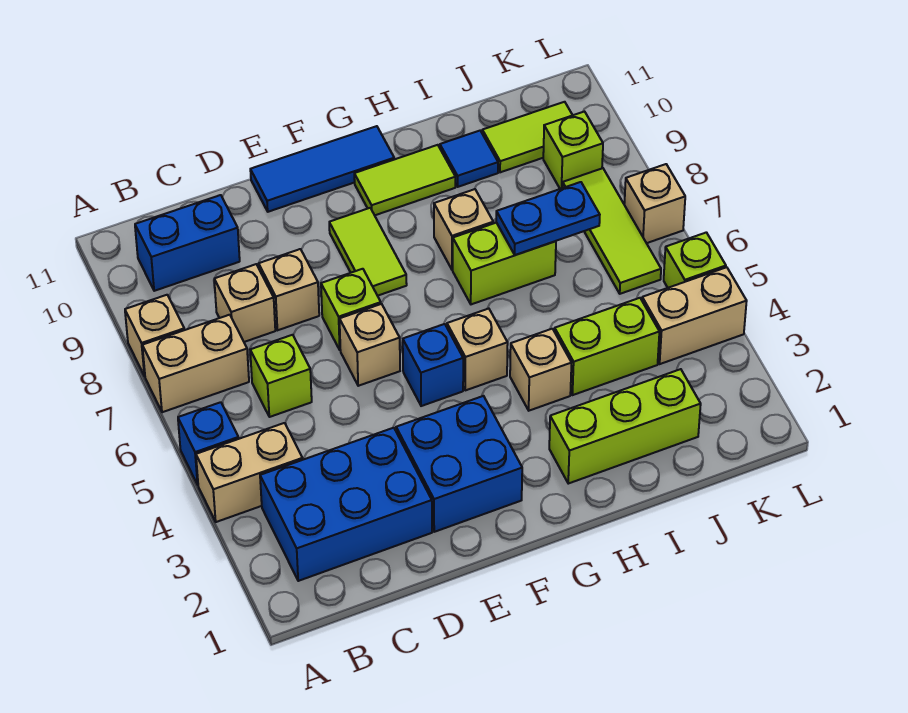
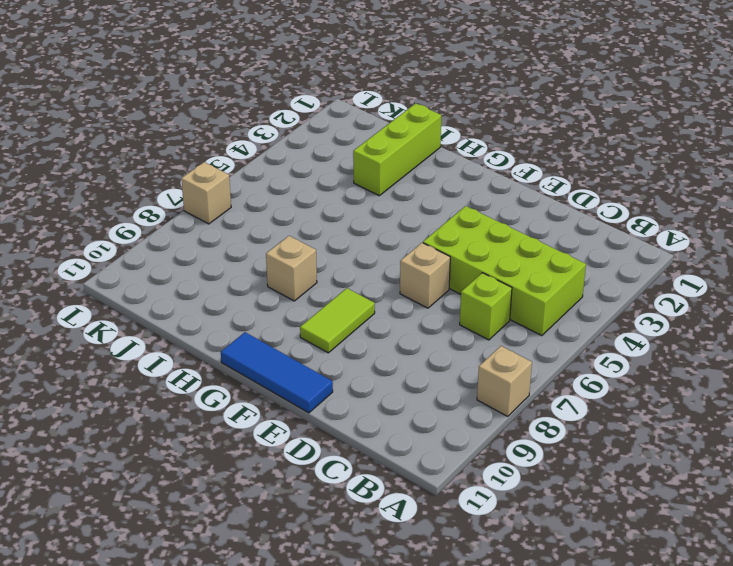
lime brick B4:E5 level 1 -> tan brick A4:B4 level 1
lime brick I1:I3 level 1 -> lime brick H2:J2 level 1
none -> blue brick A5 level 1
none -> tan brick A7:B7 level 1
none -> blue brick B2:D3 level 1
none -> blue brick B10:C10 level 1

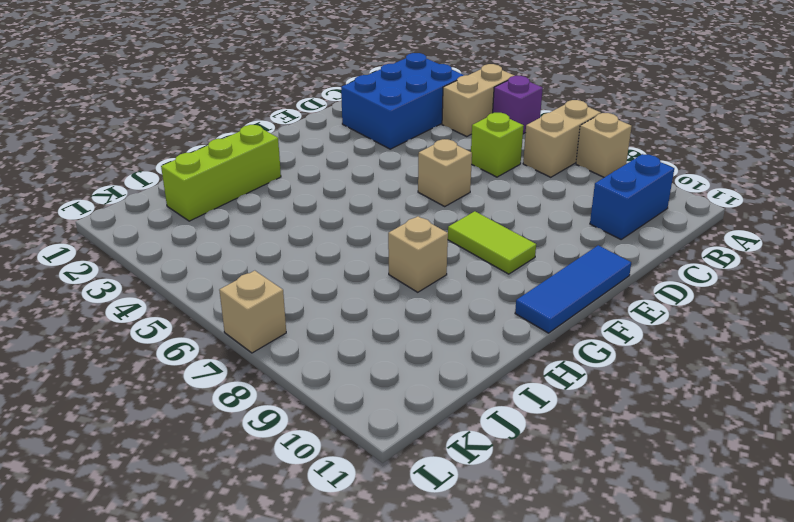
purple brick A5 level 1 -> blue brick A5 level 1
none -> tan brick C8 level 1
none -> tan brick D8 level 1
none -> blue brick E2:F3 level 1
none -> lime brick E7 level 1

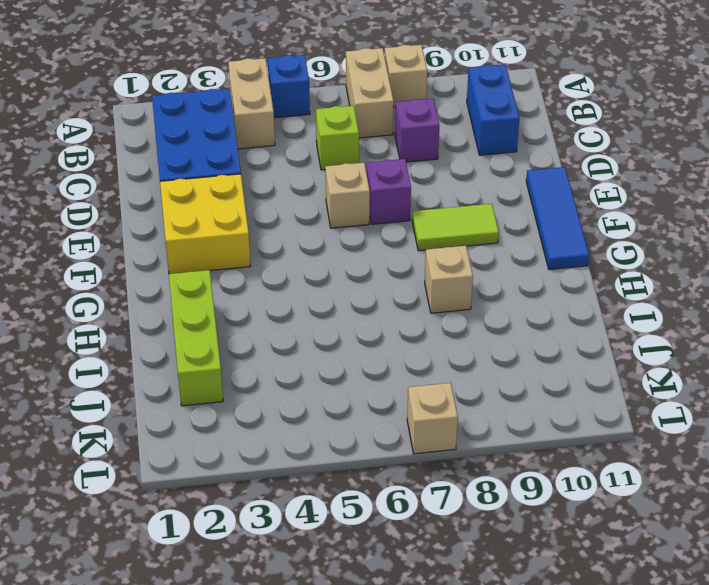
purple brick C8 level 1 -> tan brick C8 level 1
yellow brick E2:F3 level 1 -> blue brick E2:F3 level 1
purple brick E7 level 1 -> lime brick E7 level 1
none -> tan brick D8 level 1
none -> blue brick F5 level 1
none -> tan brick G5 level 1
none -> lime tile G10:H10 level 1

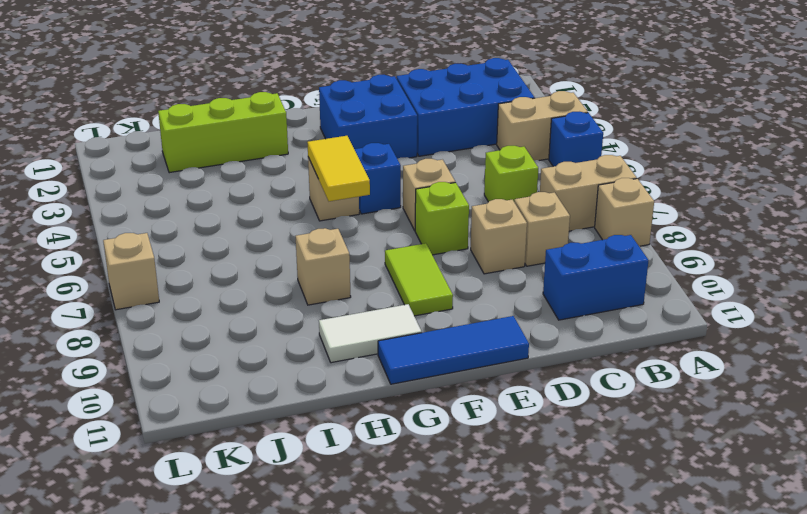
yellow tile G5:G6 level 2 -> none
white tile G10:H10 level 1 -> lime tile G10:H10 level 1
none -> tan brick H4 level 1
none -> lime brick H7:I7 level 1
none -> lime brick I4:J4 level 1
none -> blue tile I10 level 1

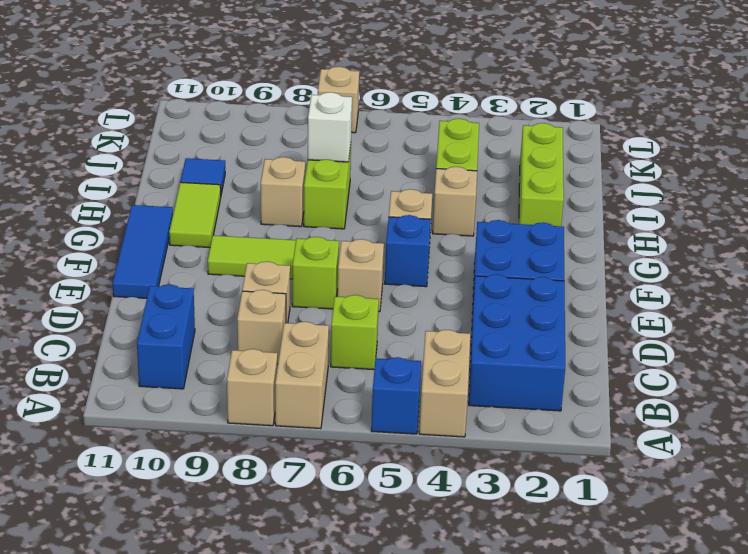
white brick I7 level 2 -> blue plate I7:J7 level 2
none -> lime tile J10:K10 level 1
none -> tan brick K4:L4 level 1
none -> lime tile K6:K8 level 1
none -> lime brick K9 level 1

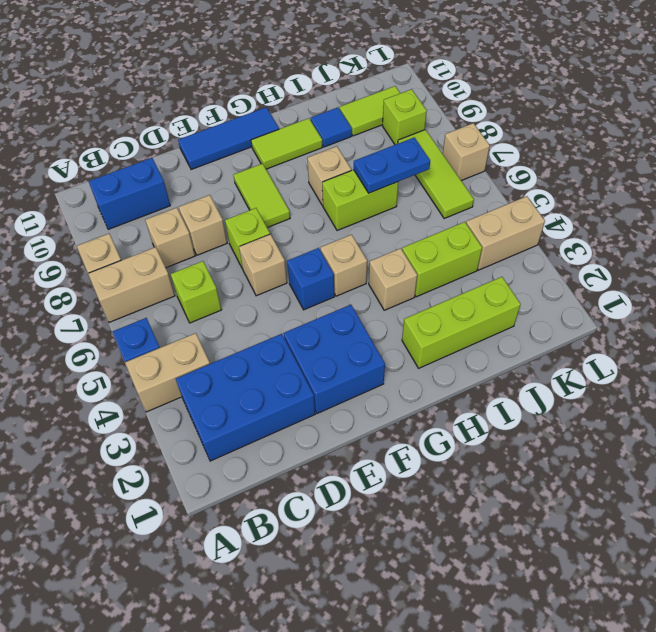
none -> lime brick L5 level 1

